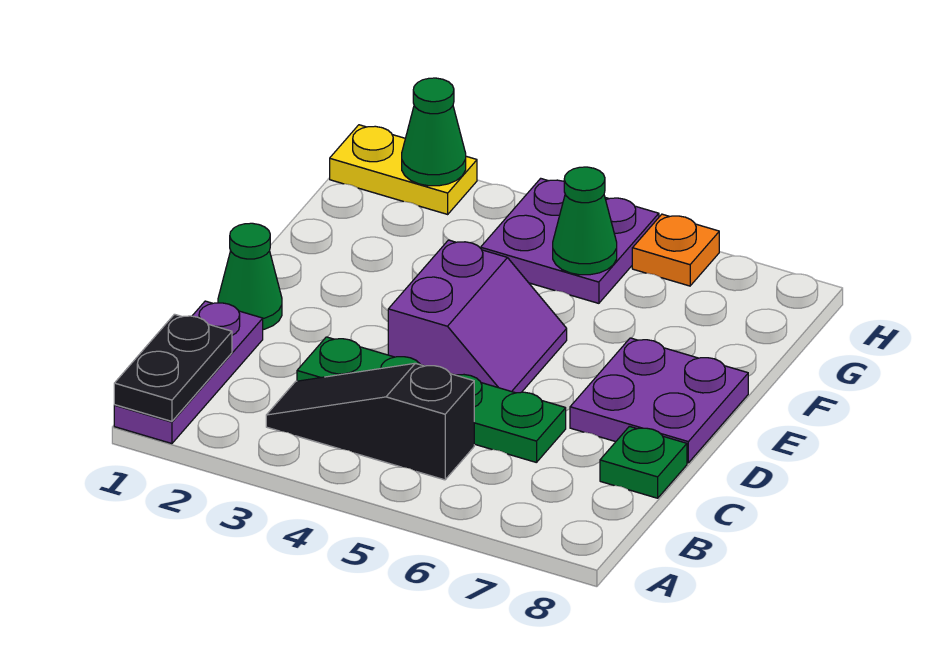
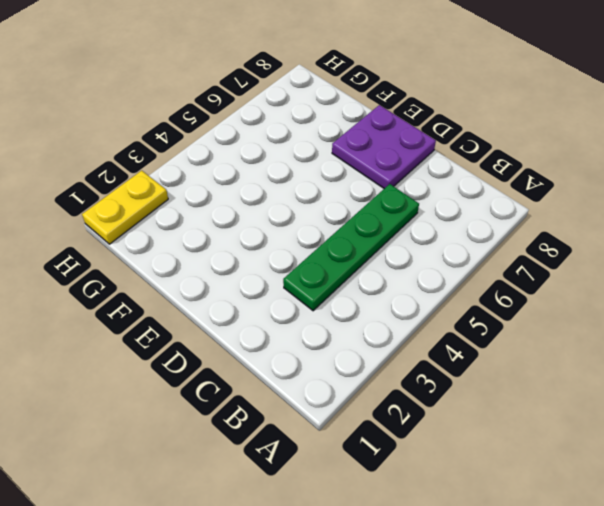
none -> purple plate A1:C1 level 1
none -> black slope B3:B5 level 1 top 5
none -> green plate C8 level 1

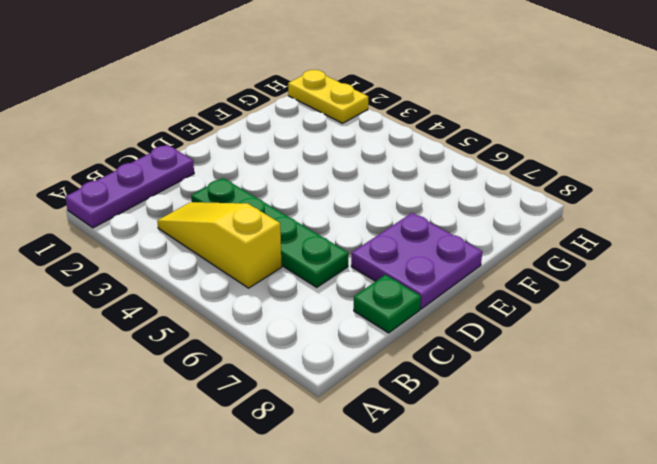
yellow slope B3:B5 level 1 top 5 -> black slope B3:B5 level 1 top 5
none -> green cone D1 level 1
none -> purple slope D4:E5 level 1 top 4
none -> purple plate G4:H5 level 1

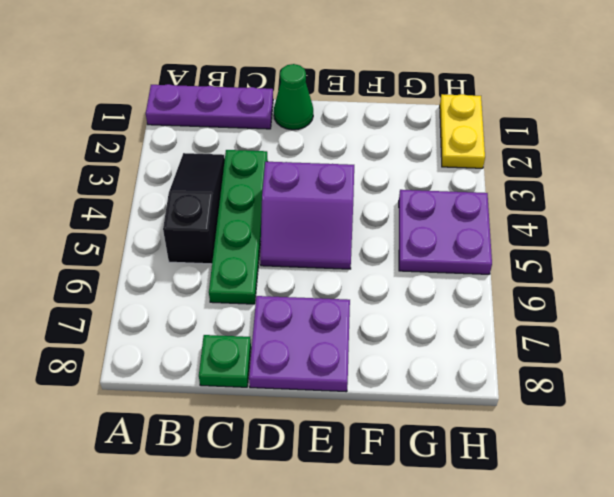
none -> orange plate H6 level 1
none -> black plate A1:B1 level 2
none -> green cone G5 level 2

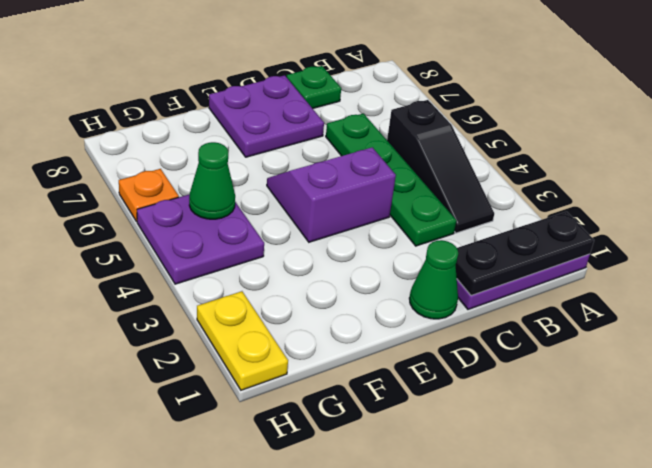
black plate A1:C1 level 2 -> black plate A1:B1 level 2
none -> green cone H2 level 2

